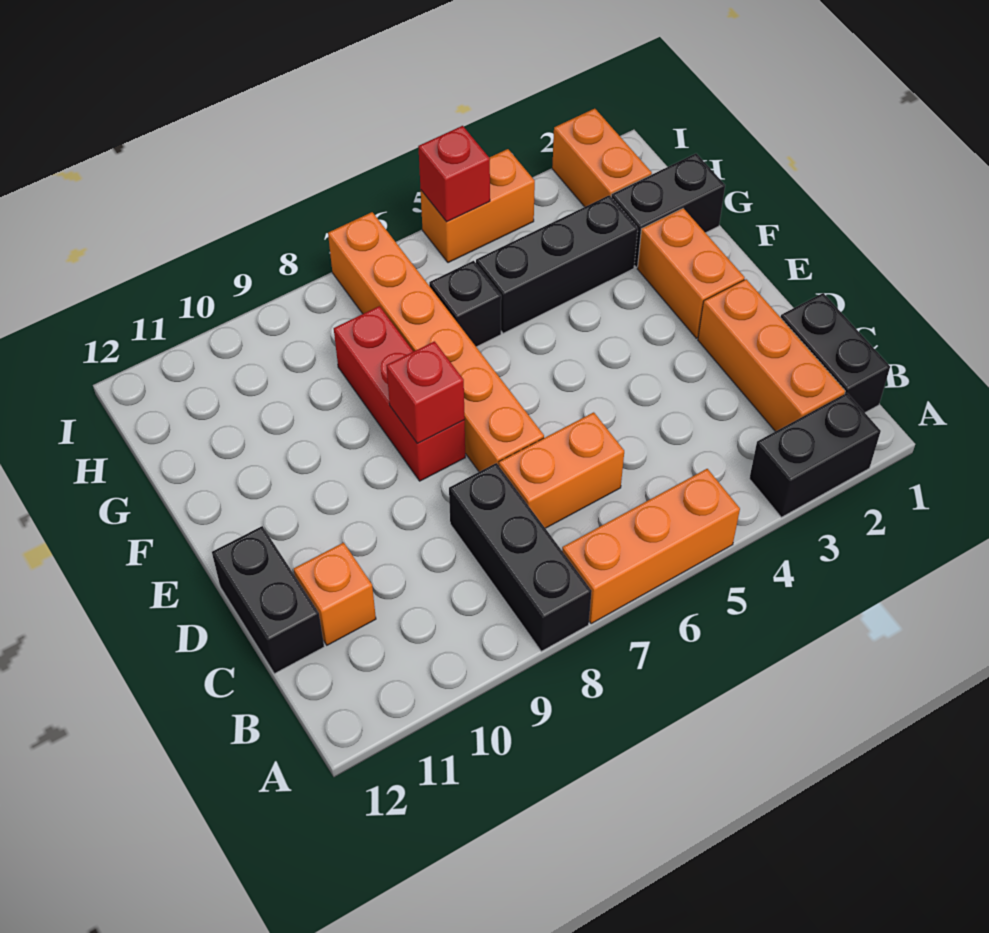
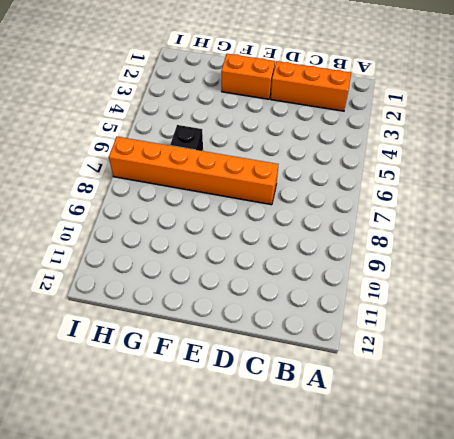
none -> black brick A2:A3 level 1
none -> orange brick A5:A7 level 1
none -> black brick A8:C8 level 1

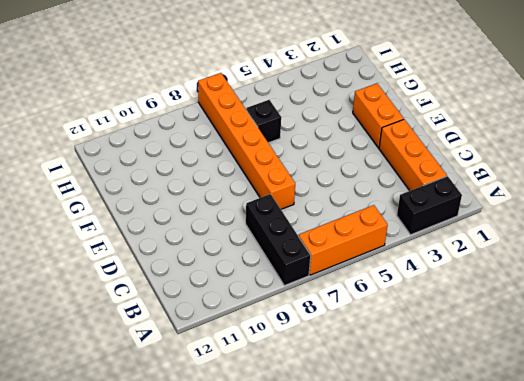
none -> black brick B1:C1 level 1
none -> orange brick C6:C7 level 1
none -> orange brick C11 level 1

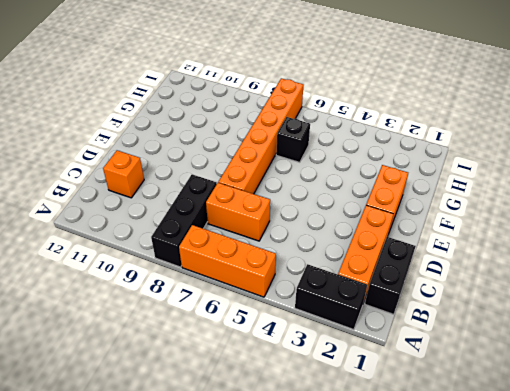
none -> black brick C12:D12 level 1
none -> red brick E8:G8 level 1
none -> black brick G1:G2 level 1

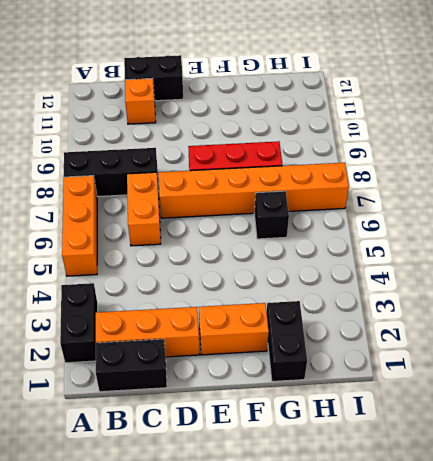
none -> black brick G3:G5 level 1
none -> orange brick H2:I2 level 1
none -> orange brick I4:I5 level 1

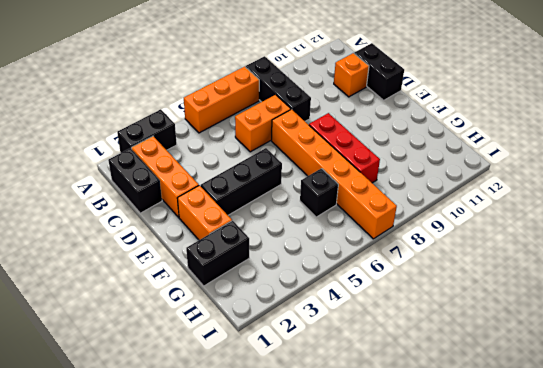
black brick E3:E5 level 1 -> black brick G3:G5 level 1
none -> orange brick H2:I2 level 1
none -> orange brick I4:I5 level 1
none -> red brick E8 level 2

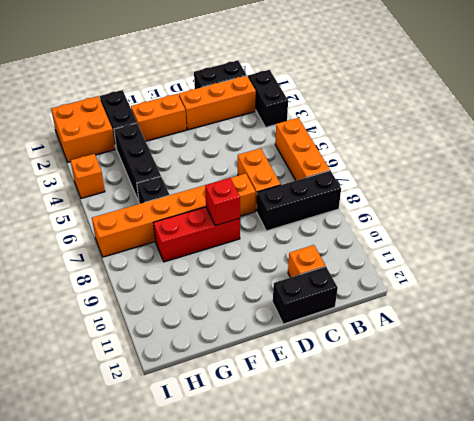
orange brick H1:I2 level 1 -> orange brick H2:I2 level 1
orange brick I4 level 1 -> orange brick I4:I5 level 1
none -> red brick I5 level 2

